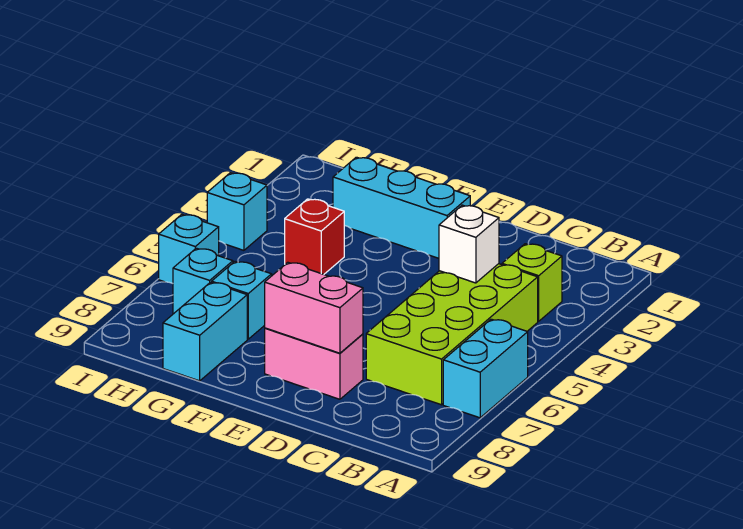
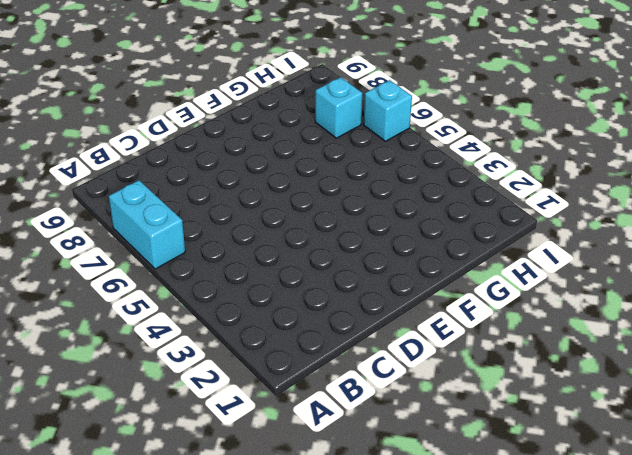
none -> lime brick B3 level 1
none -> lime brick B4:C7 level 1
none -> pink brick D8:E8 level 1

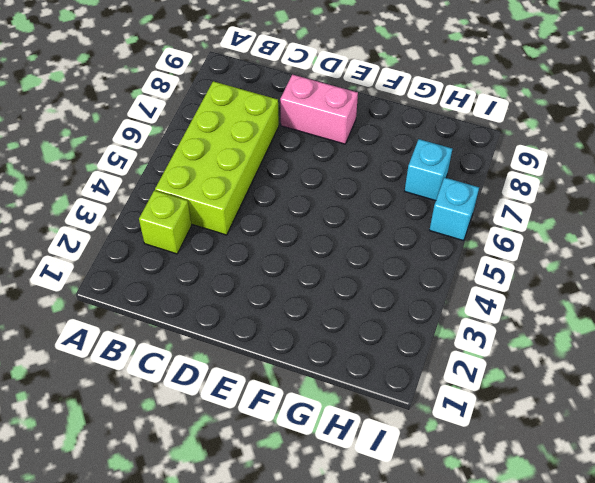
none -> cyan brick A6:A7 level 1
none -> cyan brick E2:G2 level 1
none -> red brick G4 level 1

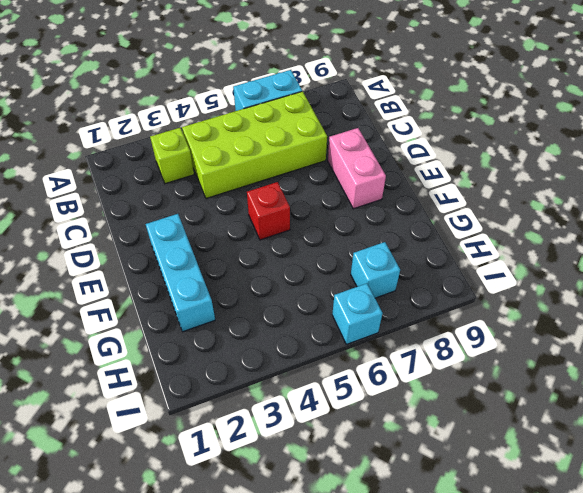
red brick E5 level 1 -> red brick G4 level 1
none -> cyan brick G7 level 1
none -> cyan brick G8:G9 level 1
none -> cyan brick I4 level 1

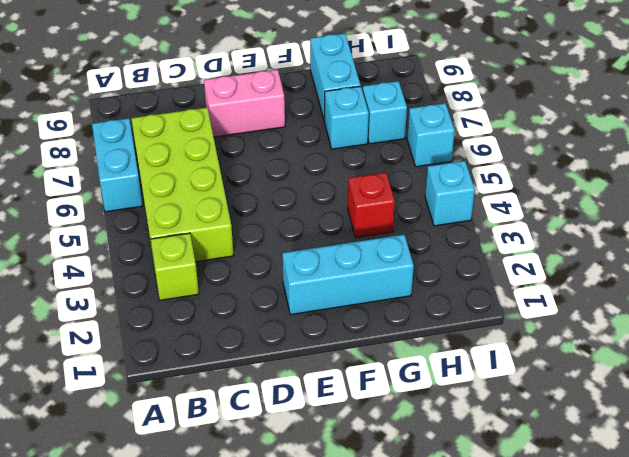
none -> white brick C4 level 2
none -> pink brick D8:E8 level 2

